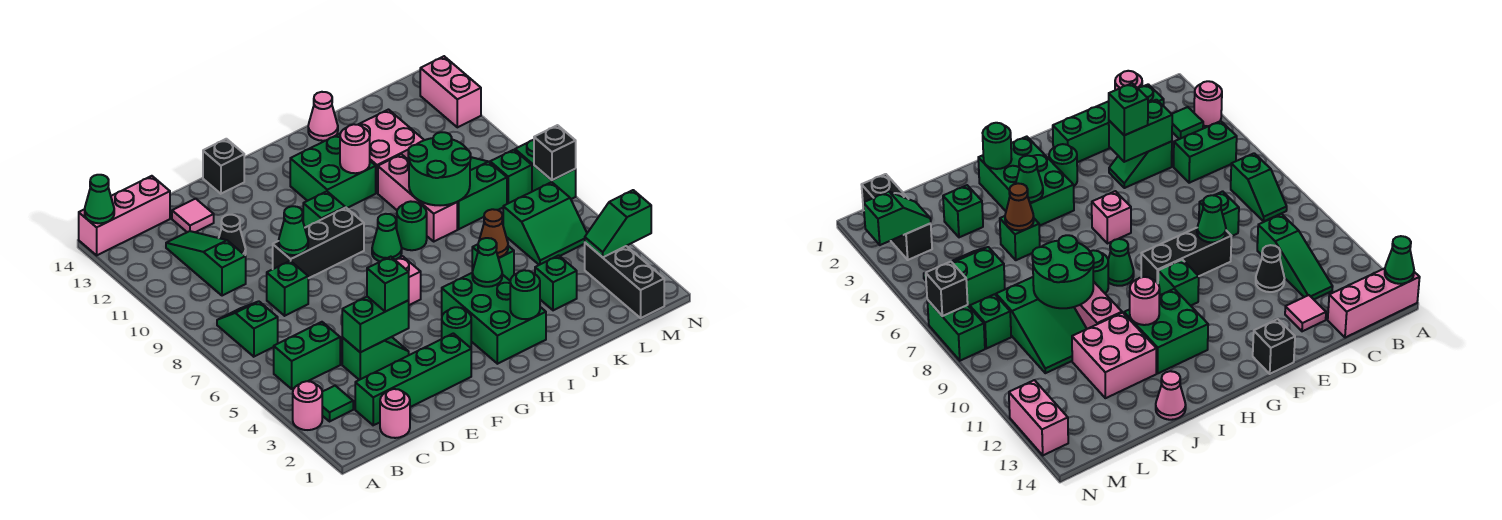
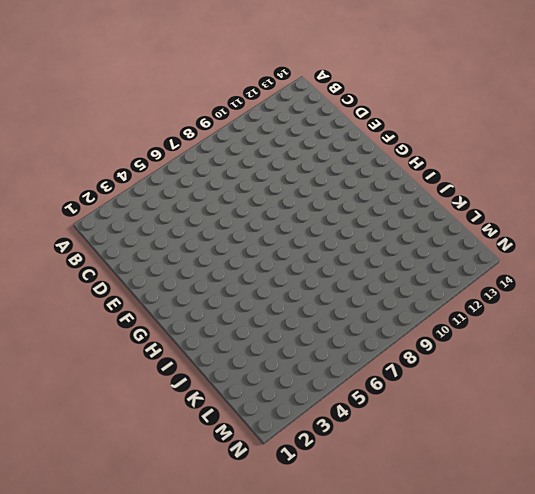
none -> pink round brick A3 level 1
none -> pink brick A14:C14 level 1
none -> green tile B3 level 1
none -> green brick B5:C5 level 1

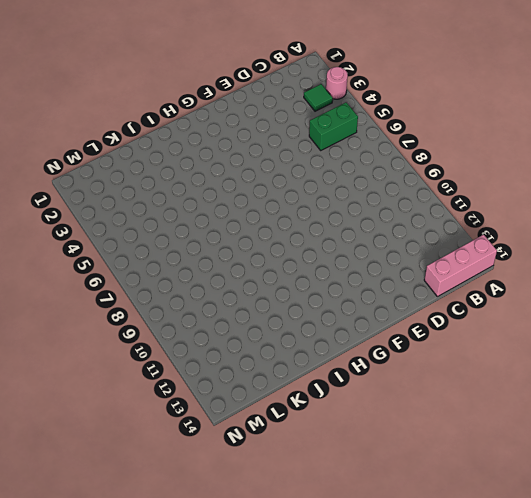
none -> green slope B7:B8 level 1 top 7
none -> pink round brick C1 level 1
none -> green brick C2:F2 level 1
none -> green slope C10:C12 level 1 top 10

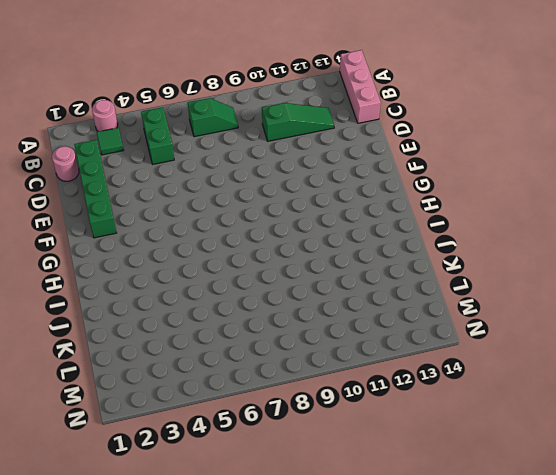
none -> green slope D4:E4 level 1 top D
none -> green brick D8 level 1
none -> black cone D11 level 1
none -> pink tile D13 level 1

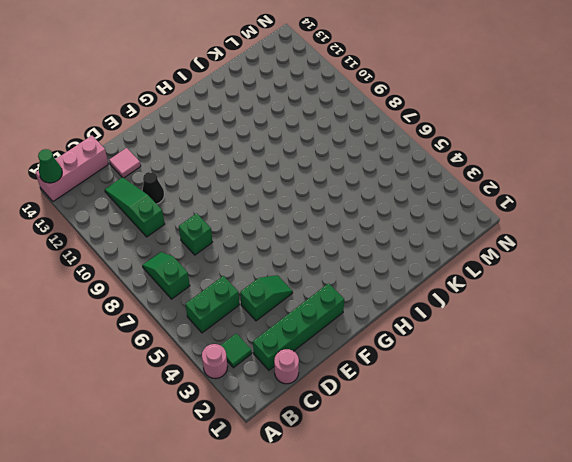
none -> black brick E9:G9 level 1
none -> black brick F14 level 1
none -> green round brick G3 level 1
none -> pink brick G6 level 1

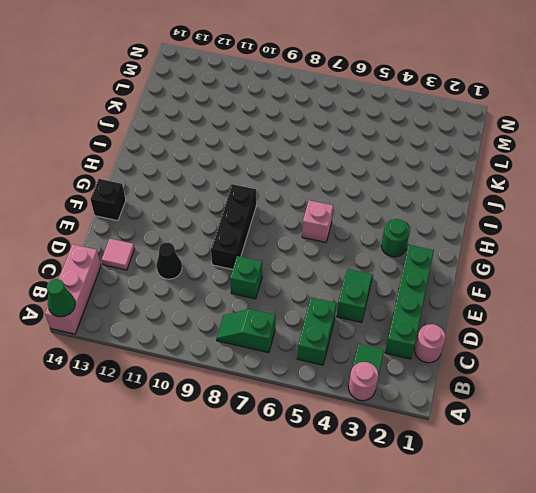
none -> green slope C10:C12 level 1 top 10
none -> green brick G10 level 1
none -> green brick H2:I4 level 1
none -> green cone H8 level 1

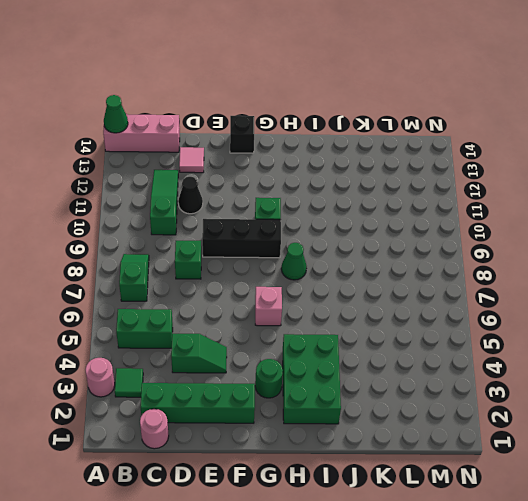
none -> green brick H11:I12 level 1
none -> green round brick I8 level 1
none -> green brick J5 level 1
none -> pink brick J8:J10 level 1

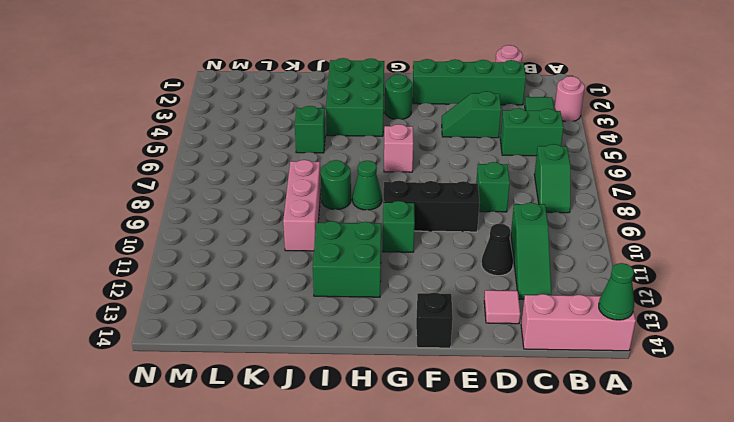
none -> pink brick J11:K12 level 1
none -> pink cone J14 level 1
none -> green brick K3 level 1
none -> green slope K8:L10 level 1 top 8

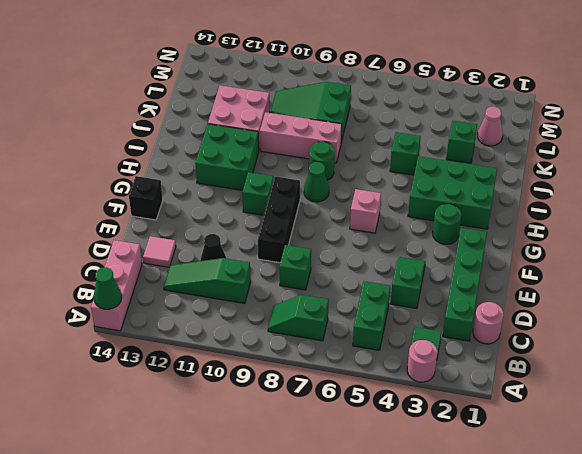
pink cone L2 level 1 -> pink cone J14 level 1
none -> green slope L5:M6 level 1 top 6
none -> black brick M1:M3 level 1
none -> green brick M8 level 1
none -> green brick N7:N8 level 1

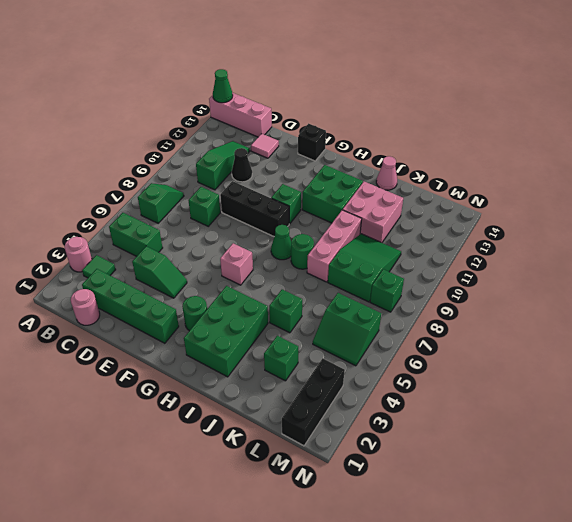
none -> green brick N7:N8 level 1
none -> pink brick N12:N13 level 1
none -> green brick D4:E4 level 2
none -> green cone E9 level 2

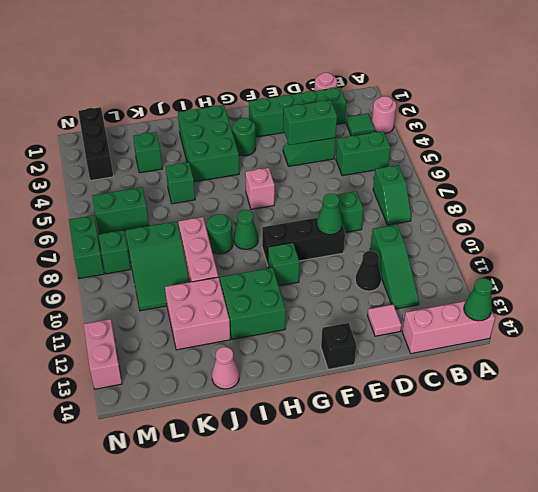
none -> green round brick I2 level 2
none -> green cone I4 level 2
none -> pink round brick I11 level 2
none -> brown cone J5 level 2

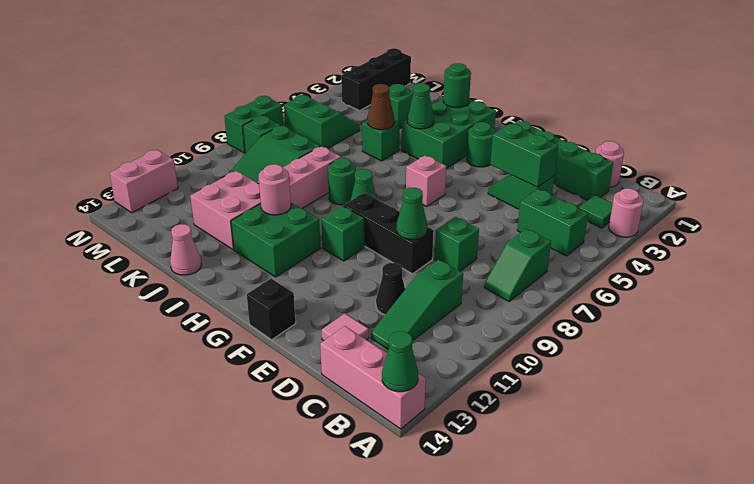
none -> green round brick J8:K9 level 2
none -> green slope M3:N3 level 2 top N
none -> black brick N7 level 2
none -> green brick E4 level 3

